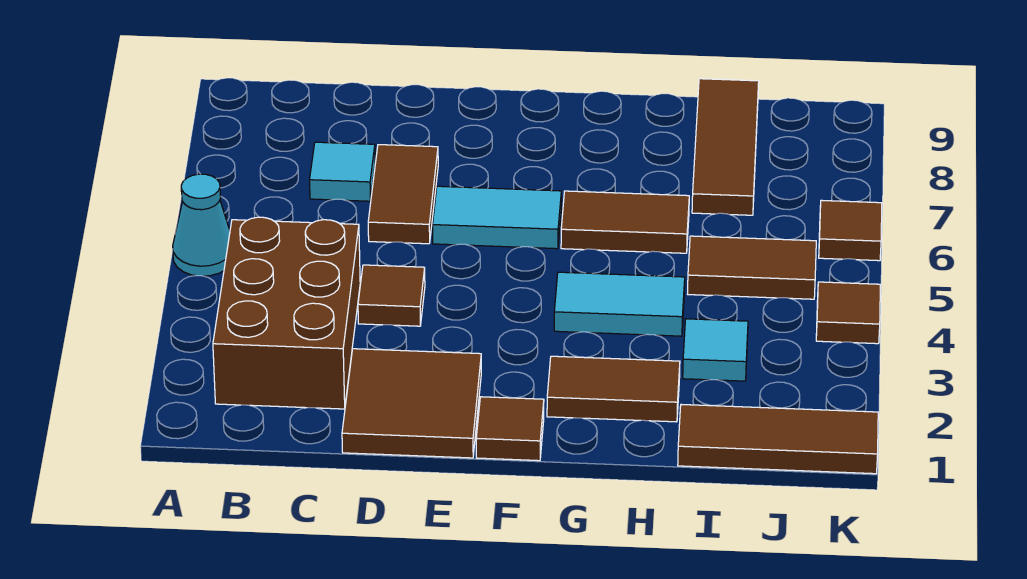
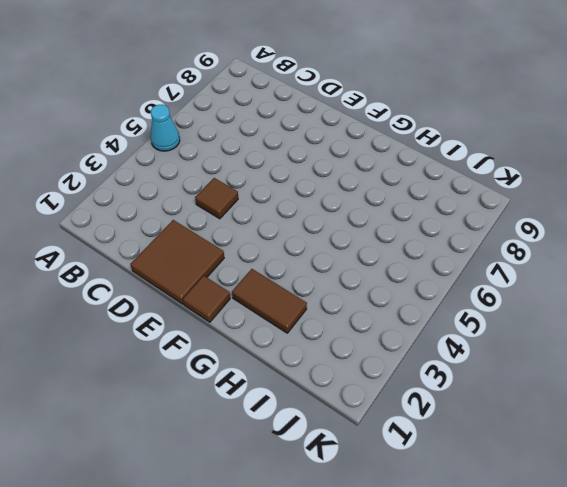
none -> brown brick B2:C4 level 1
none -> cyan tile C7 level 1
none -> brown tile D6:D7 level 1

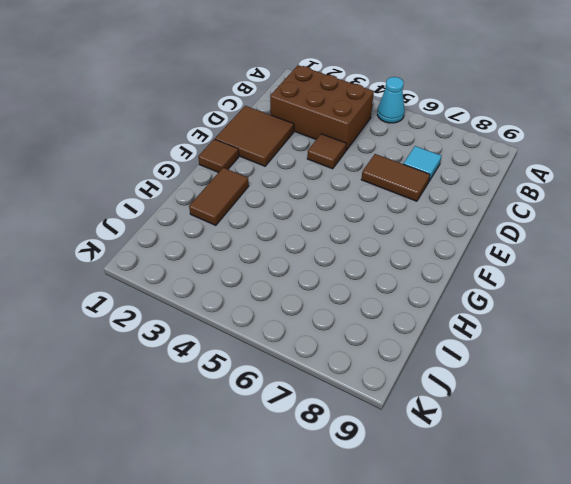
none -> cyan tile E6:F6 level 1
none -> cyan tile G4:H4 level 1
none -> brown tile G6:H6 level 1

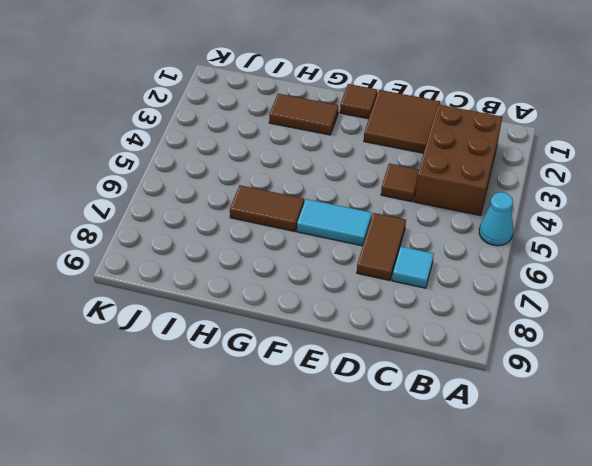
none -> cyan tile G4:H4 level 1
none -> brown tile I1:K1 level 1
none -> cyan tile I3 level 1

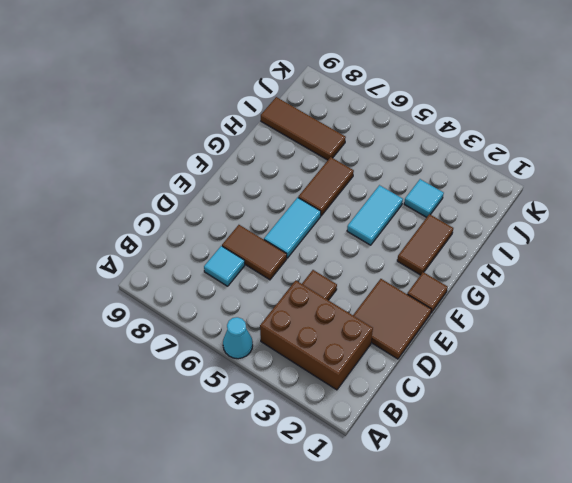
none -> brown tile I1:K1 level 1
none -> brown tile I5:J5 level 1
none -> brown tile K4 level 1

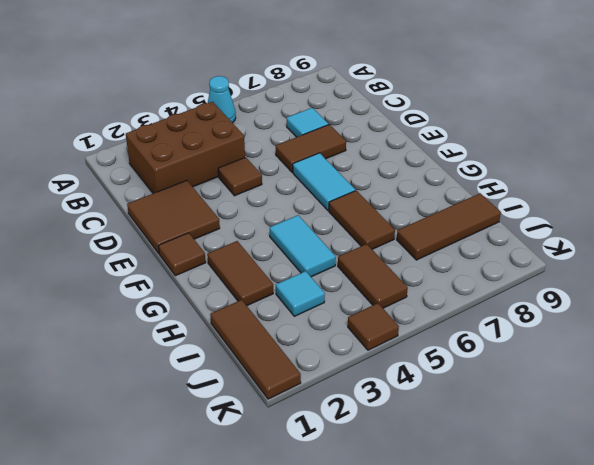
none -> brown tile K6 level 1

